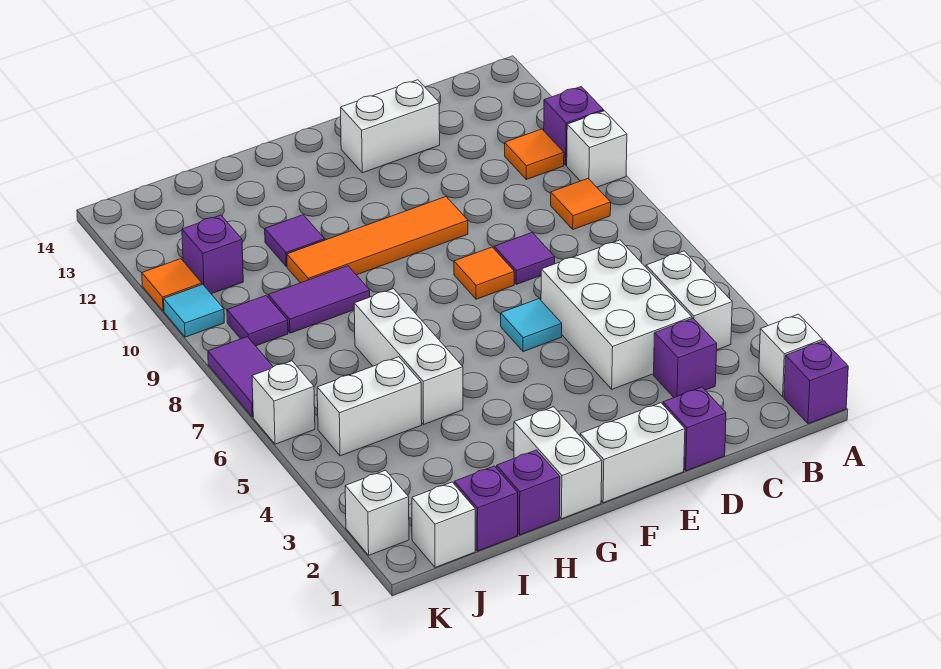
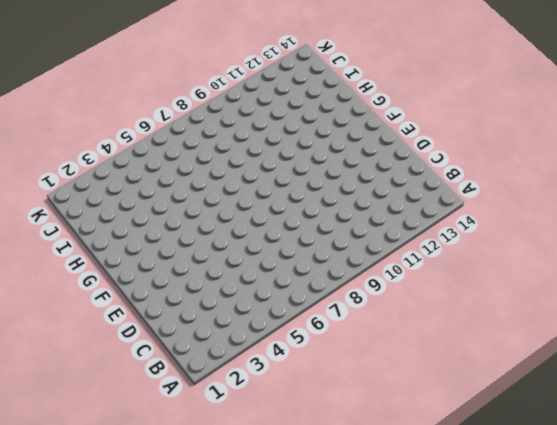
none -> purple brick A1 level 1
none -> white brick A2 level 1
none -> white brick A10 level 1
none -> purple brick A11 level 1

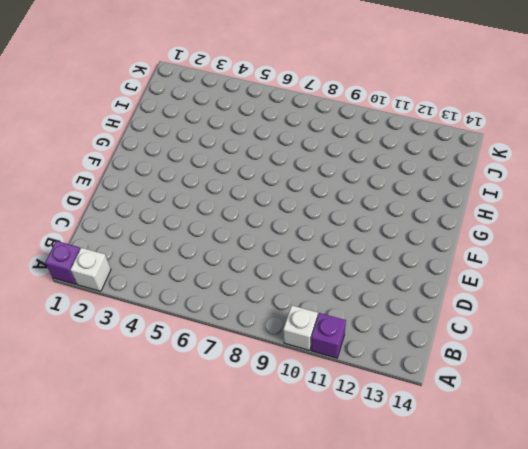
none -> white brick B4:B5 level 1
none -> orange tile B9 level 1
none -> orange tile B11 level 1
none -> purple brick C3 level 1

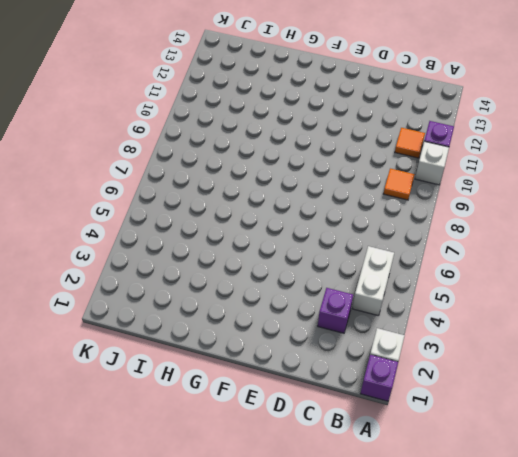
none -> white brick C4:D6 level 1
none -> purple brick D1 level 1
none -> purple tile D8 level 1
none -> white brick D13:E13 level 1

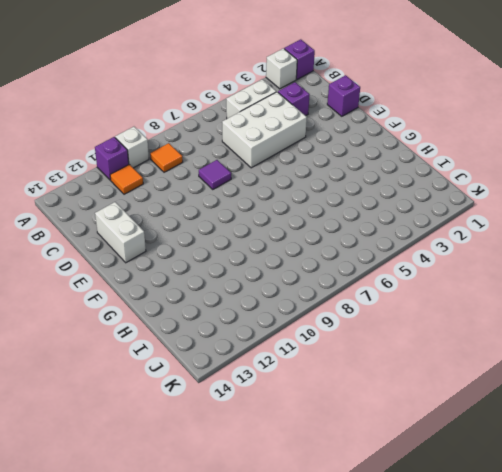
none -> white brick E1:F1 level 1
none -> cyan tile E6 level 1
none -> orange tile E8 level 1
none -> orange tile E10:H10 level 1

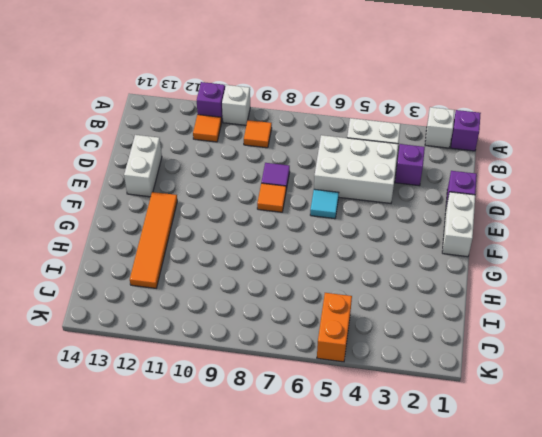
orange tile F12:I12 level 1 -> orange tile E10:H10 level 1
orange brick J5:K5 level 1 -> white brick I5:J5 level 1
none -> white brick G1:G2 level 1
none -> purple brick H1 level 1
none -> white brick H5:H7 level 1
none -> purple tile H9:I9 level 1

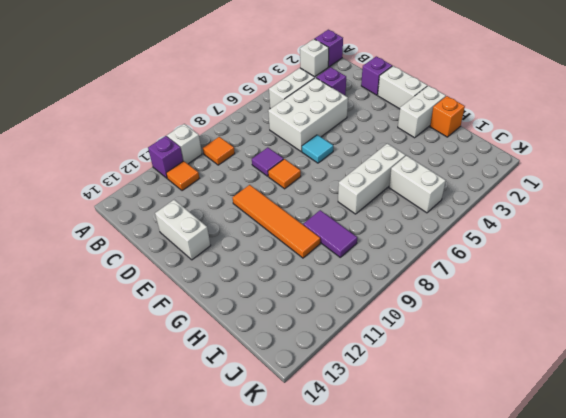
orange brick H1 level 1 -> purple brick H1 level 1
none -> purple tile H11 level 1
none -> purple brick I1 level 1
none -> white brick J1 level 1
none -> purple tile J9 level 1

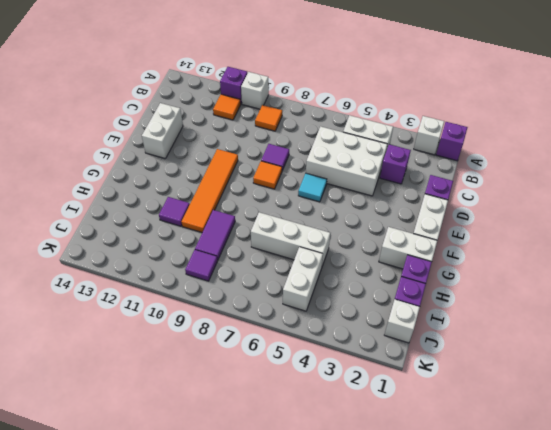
none -> purple brick J11 level 1
none -> white brick K2 level 1
none -> white brick K6 level 1
none -> purple tile K7:K8 level 1

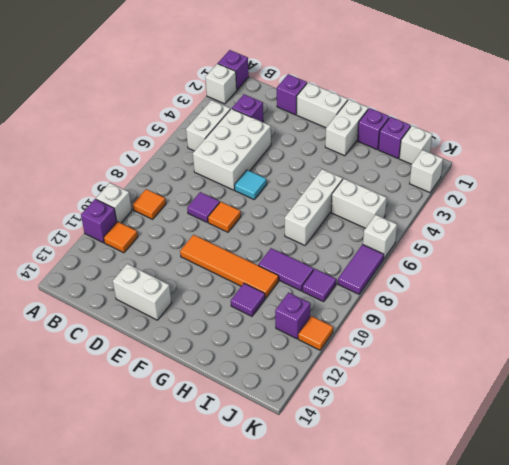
none -> cyan tile K10 level 1

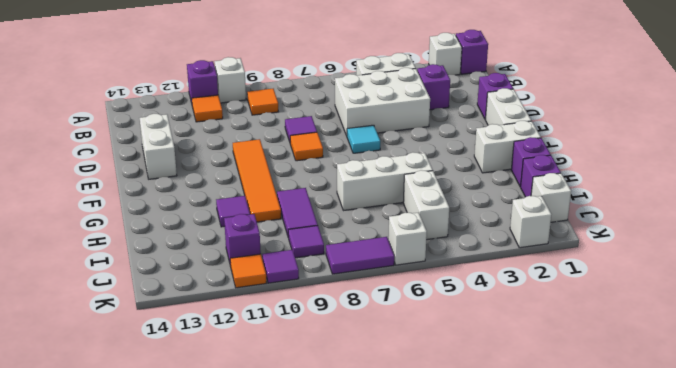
purple tile K10 level 1 -> cyan tile K10 level 1

